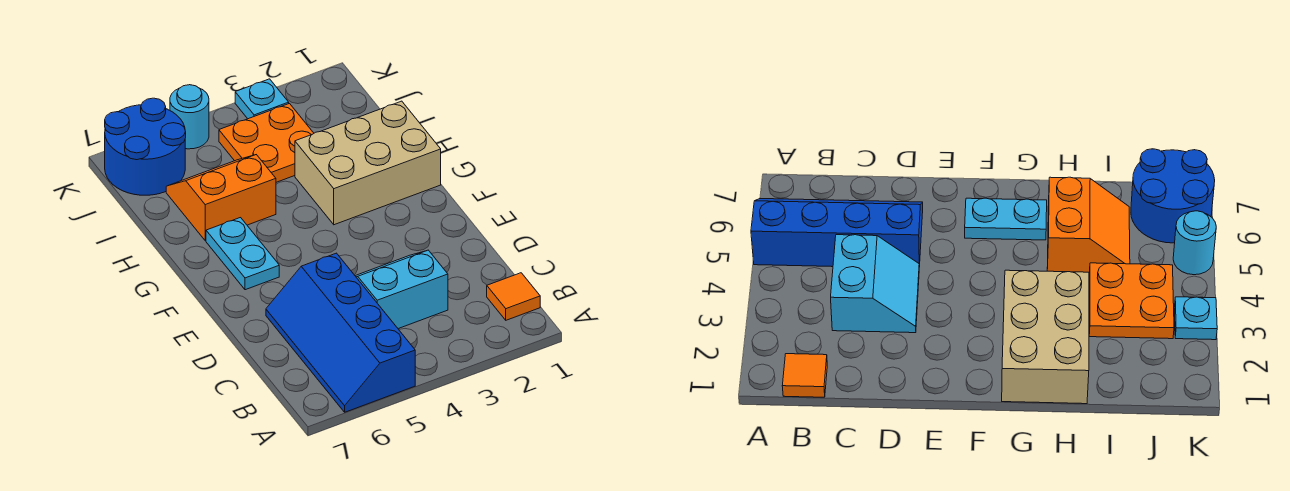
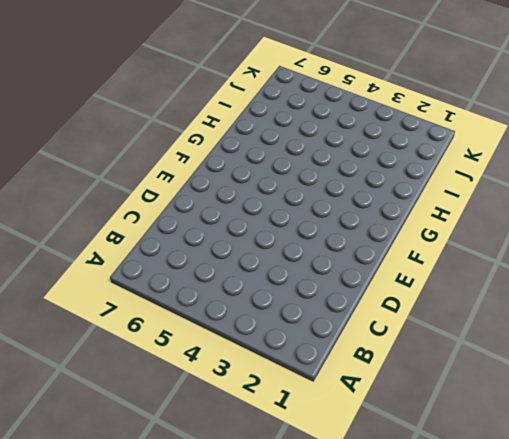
none -> blue slope A5:D6 level 1 top 5
none -> orange tile B1 level 1

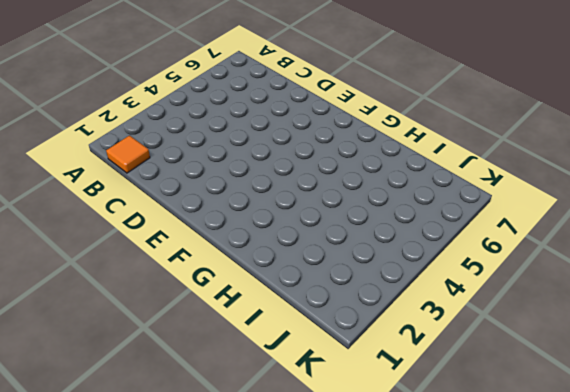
none -> blue slope A5:D6 level 1 top 5
none -> cyan slope C3:D4 level 1 top C

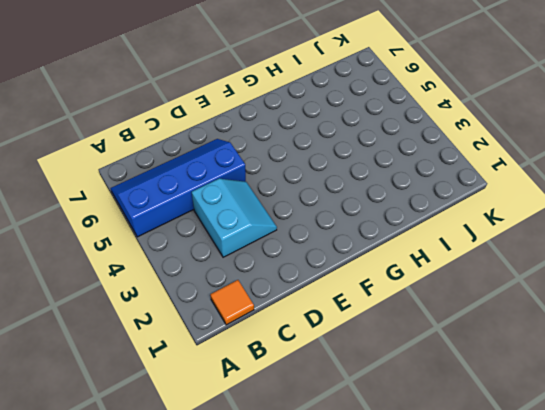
none -> cyan plate F6:G6 level 1
none -> tan brick G1:H3 level 1

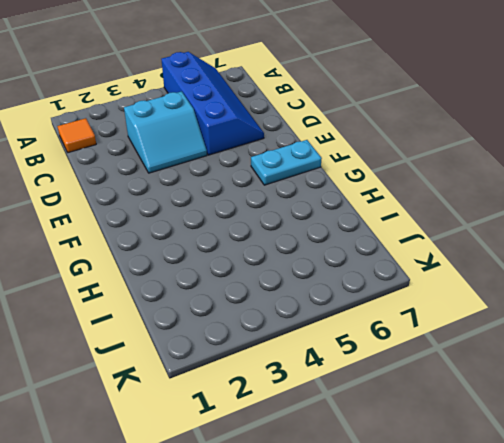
cyan plate F6:F7 level 1 -> cyan plate F6:G6 level 1
none -> tan brick G1:H3 level 1
none -> orange slope H5:I6 level 1 top H

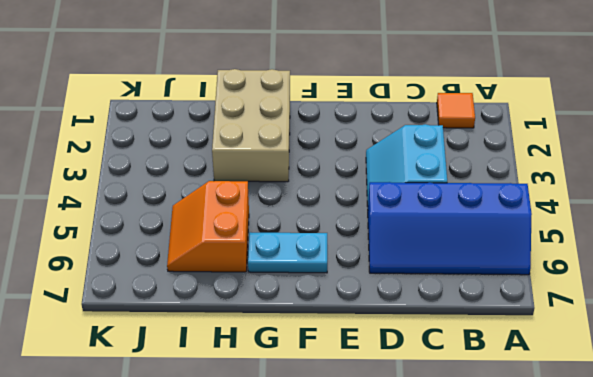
none -> orange plate I3:J4 level 1
none -> blue round brick J6:K7 level 1

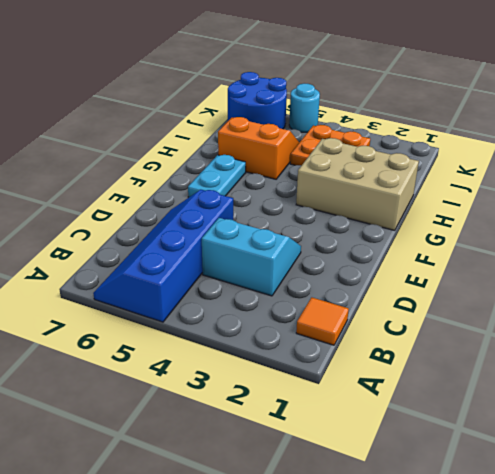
none -> cyan plate K3 level 1

